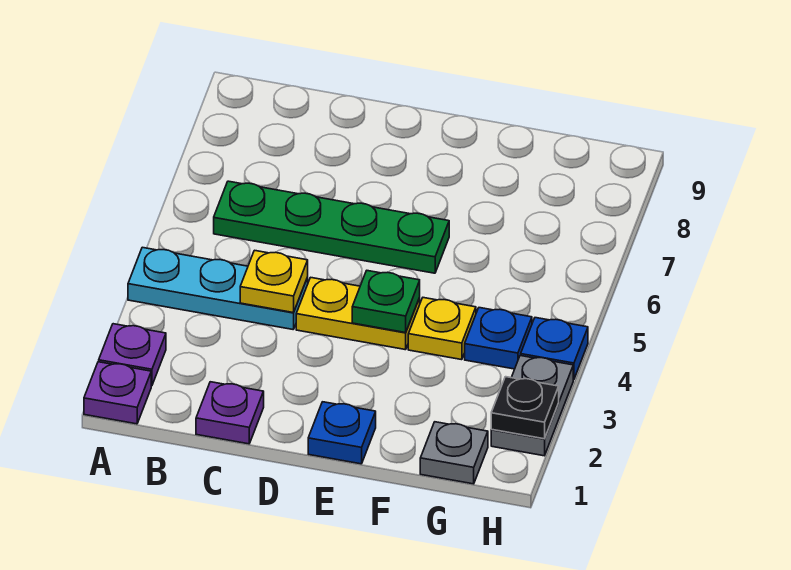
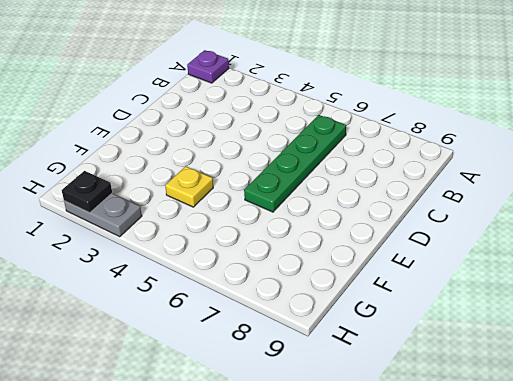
none -> purple plate A2 level 1
none -> cyan plate A4:C4 level 1
none -> purple plate C1 level 1

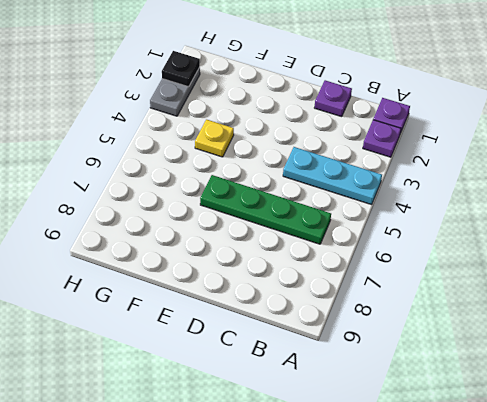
none -> yellow plate D4:E4 level 1
none -> blue plate E1 level 1
none -> grey plate G1 level 1

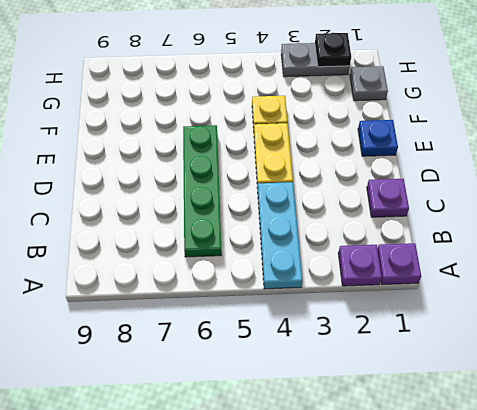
none -> blue plate G4 level 1
none -> blue plate H4 level 1
none -> yellow plate C4 level 2

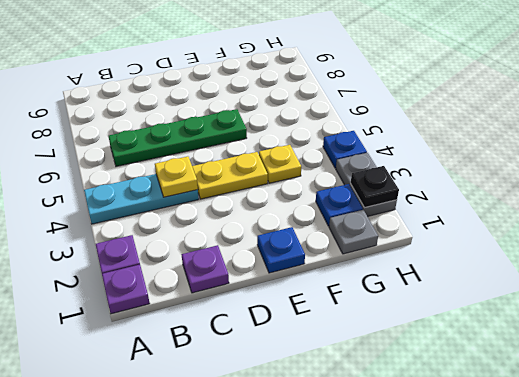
blue plate G2 level 1 -> blue plate G4 level 1
none -> green plate E4 level 2

